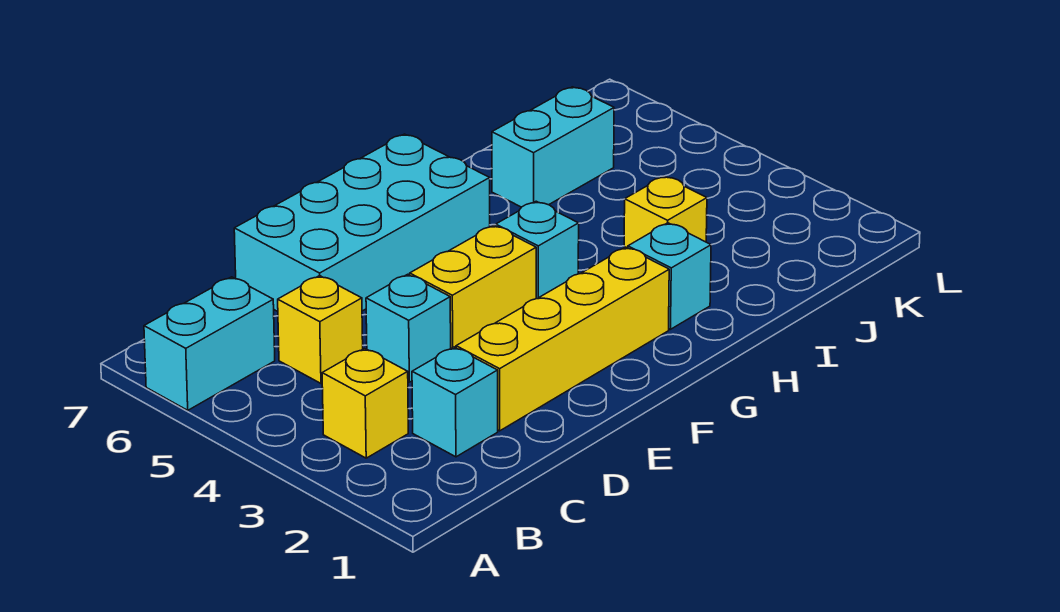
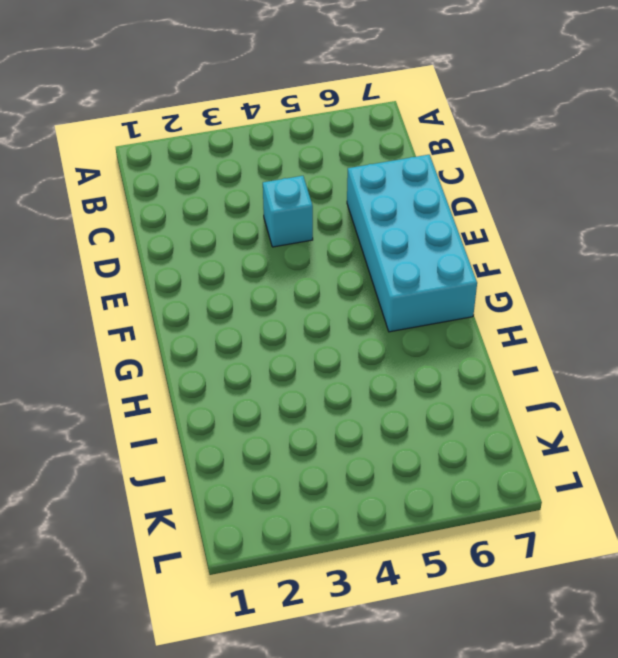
none -> cyan brick A6:B6 level 1
none -> yellow brick B3 level 1
none -> cyan brick C2 level 1

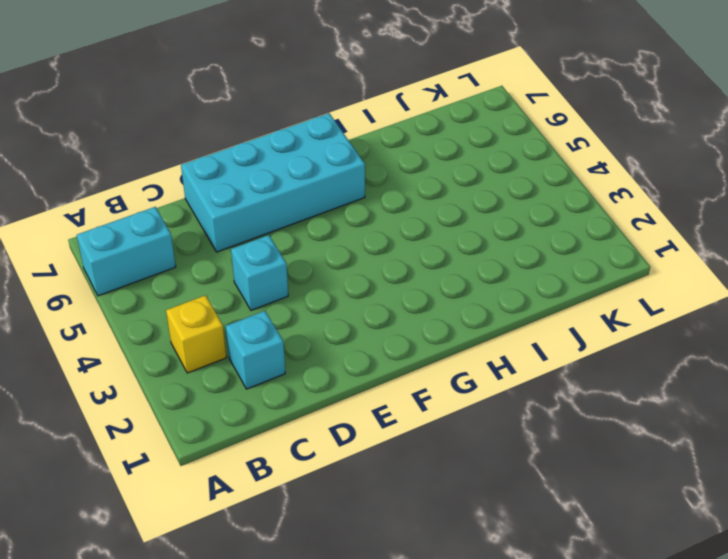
none -> yellow brick C5 level 1
none -> yellow brick D2:G2 level 1
none -> yellow brick E4:F4 level 1

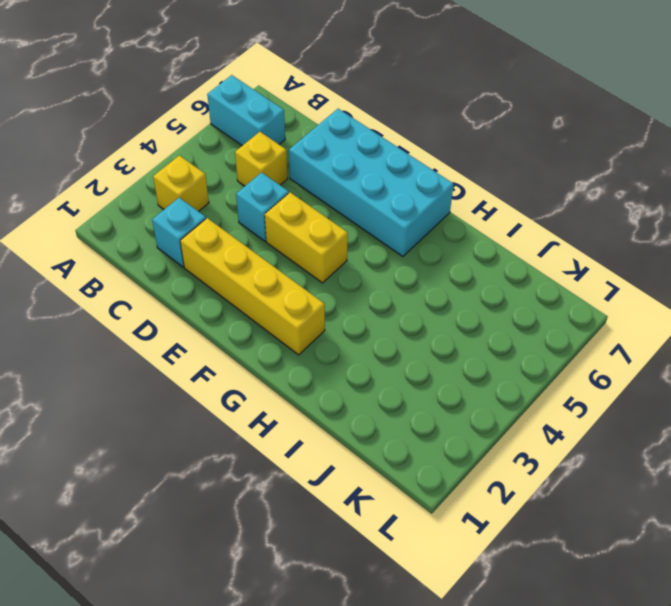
none -> cyan brick G4 level 1
none -> cyan brick H2 level 1
none -> yellow brick I3 level 1

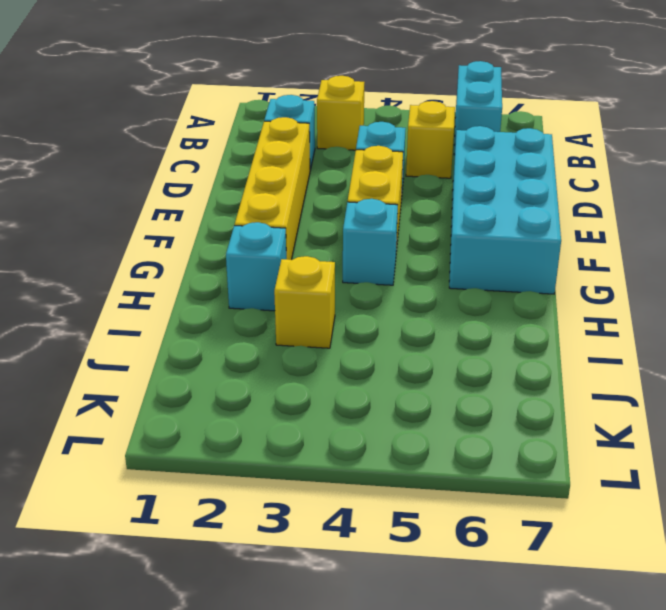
none -> cyan brick I6:J6 level 1

